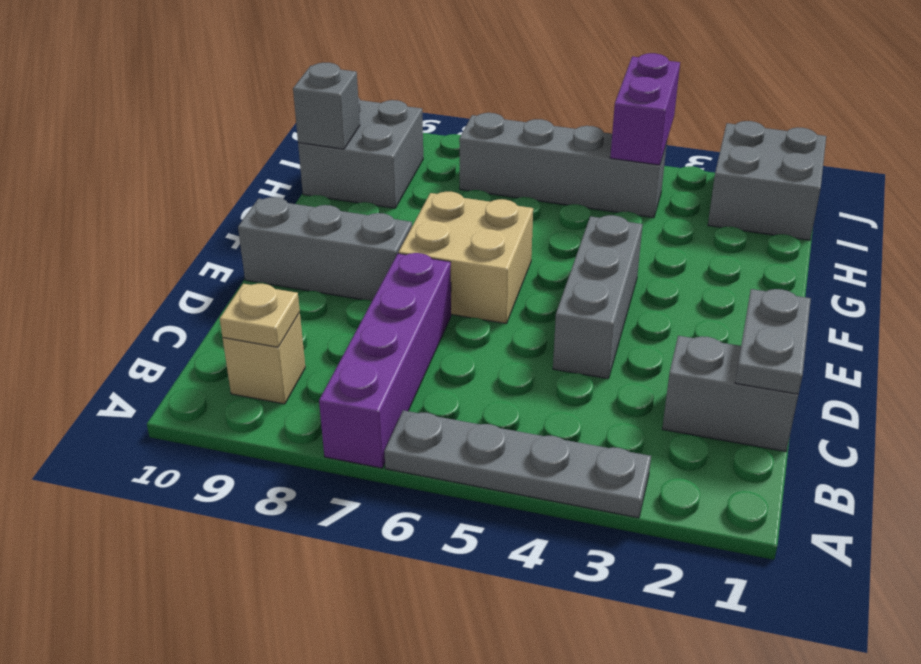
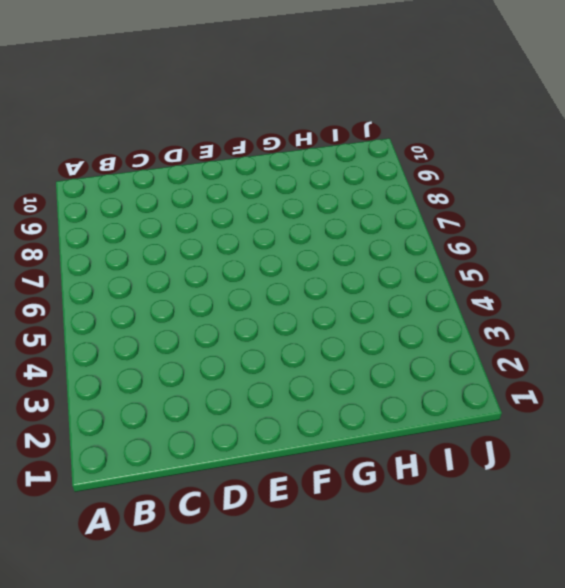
none -> grey plate A3:A6 level 1
none -> purple brick A7:D7 level 1
none -> tan brick B9 level 1

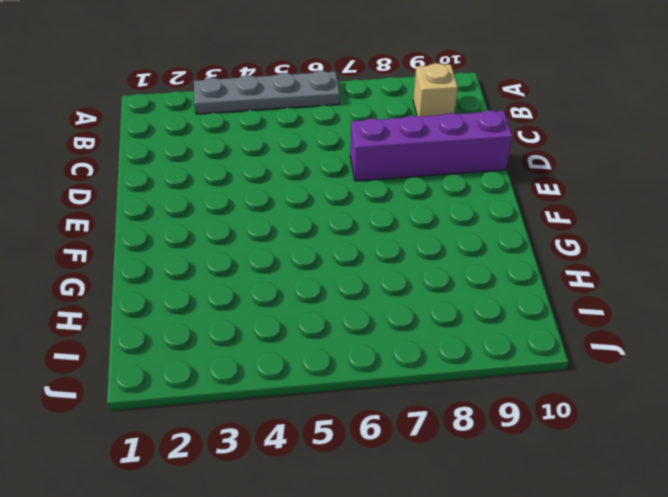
purple brick D7:D10 level 1 -> purple brick A7:D7 level 1
none -> grey brick C1:C2 level 1
none -> grey brick D4:F4 level 1
none -> tan brick E6:F7 level 1

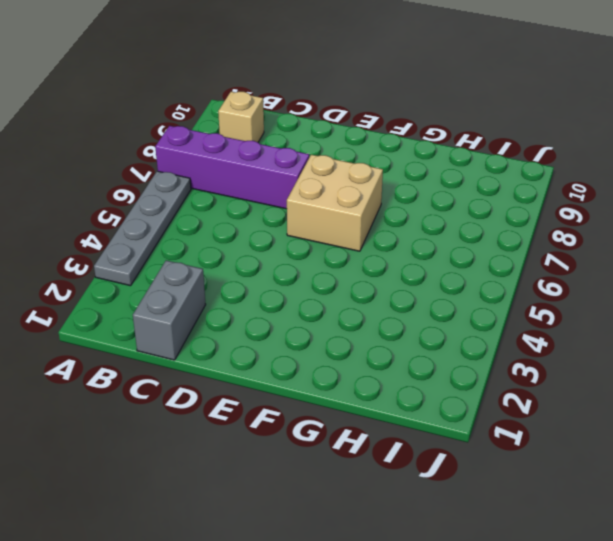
none -> grey brick D4:F4 level 1
none -> grey brick E8:E10 level 1
none -> grey brick H9:I10 level 1

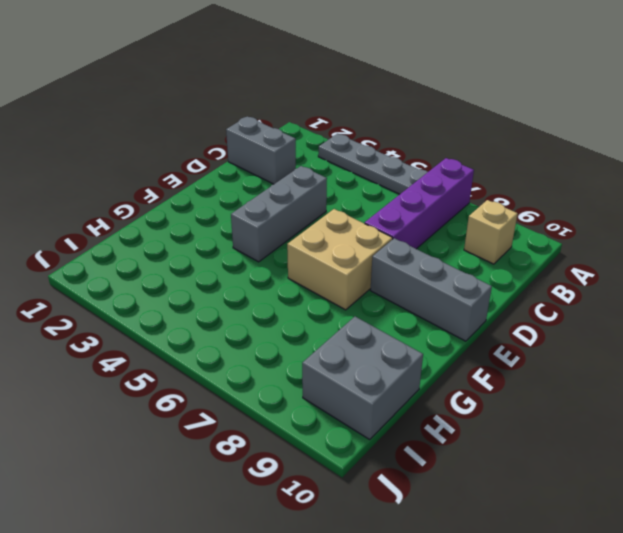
none -> grey brick I1:J2 level 1
none -> grey brick I4:I7 level 1
none -> tan plate B9 level 2

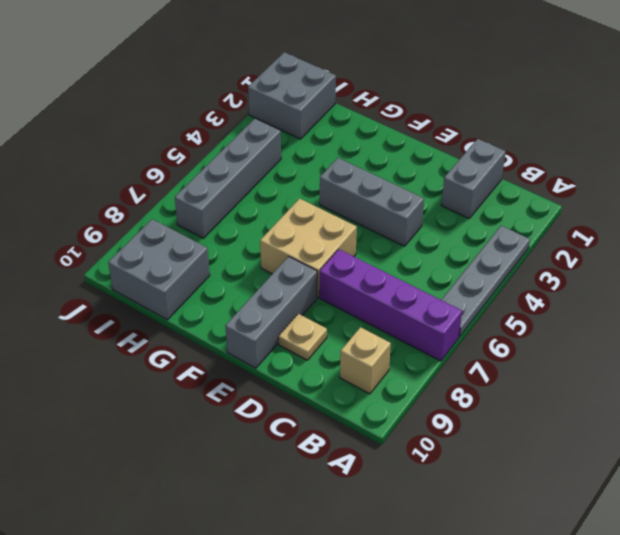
tan plate D9 level 1 -> tan plate B9 level 2
none -> grey plate C1:D1 level 2
none -> grey brick H10 level 2
none -> purple brick I4:J4 level 2

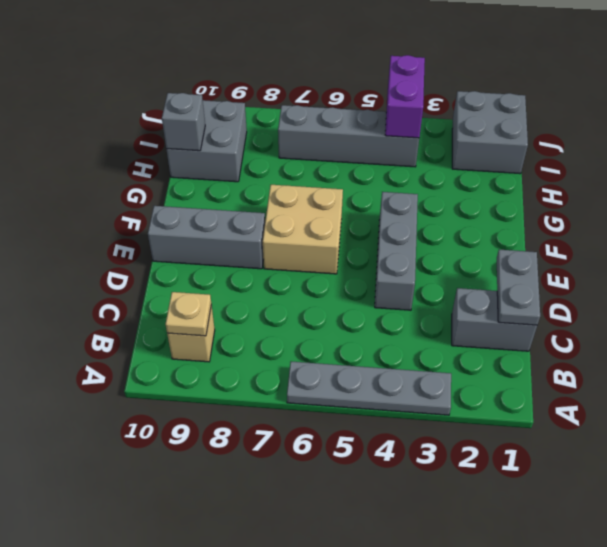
none -> purple brick A7:D7 level 1

